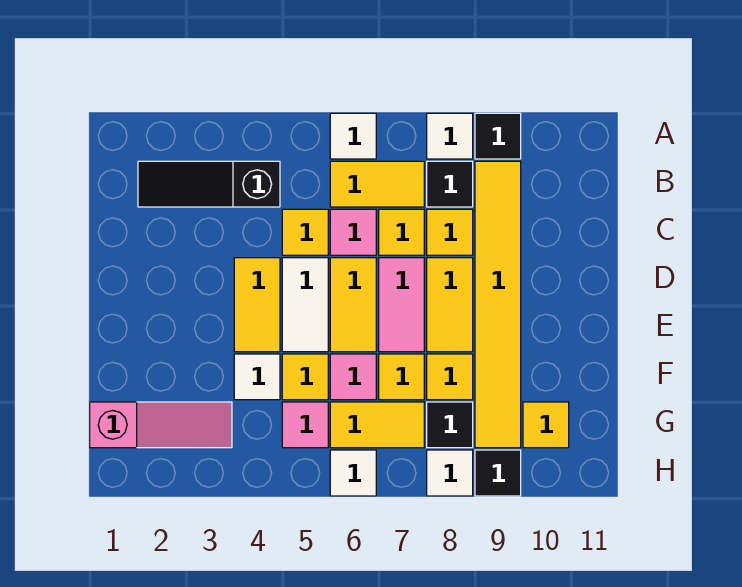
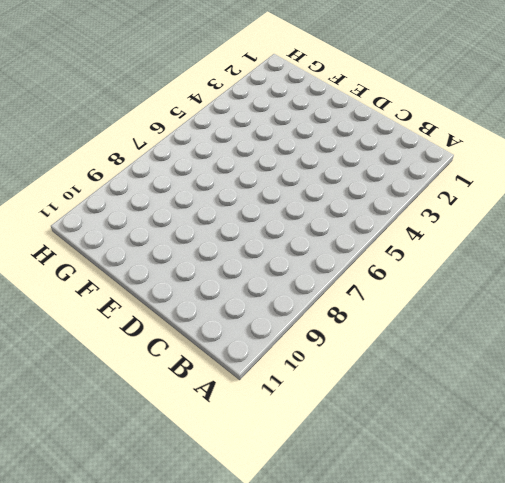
none -> white tile A6 level 1
none -> white tile A8 level 1
none -> black tile A9 level 1

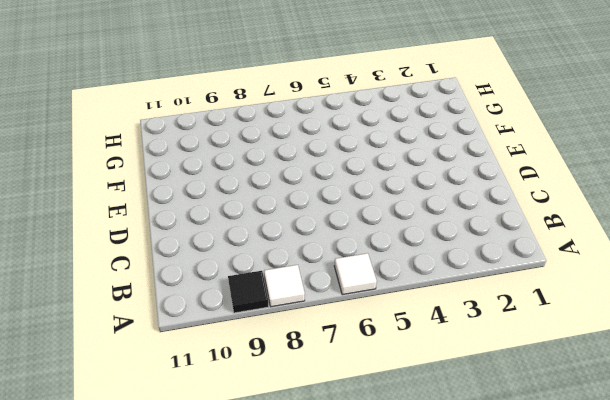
none -> black slope B2:B4 level 1 top 4
none -> yellow tile B6:B7 level 1
none -> black tile B8 level 1

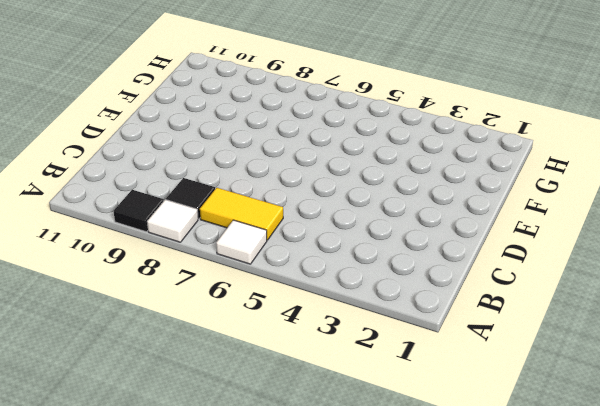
none -> black slope B2:B4 level 1 top 4
none -> yellow tile B9:G9 level 1
none -> yellow tile C5 level 1

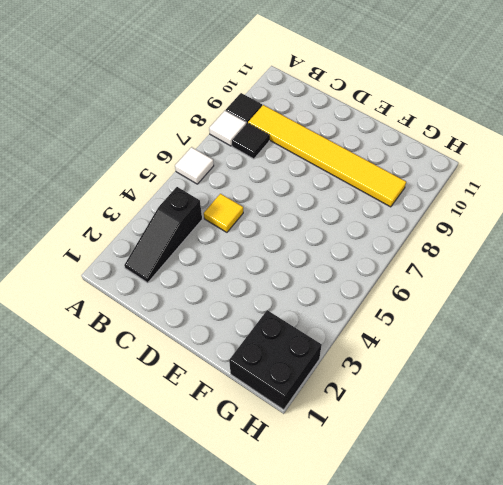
black brick G1:H2 level 1 -> pink slope G1:G3 level 1 top 1
none -> yellow tile B6:B7 level 1
none -> pink tile C6 level 1
none -> yellow tile C7 level 1

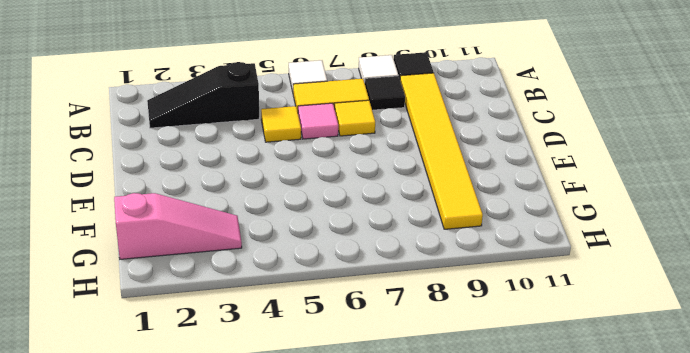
none -> yellow tile C8 level 1
none -> yellow tile D4:E4 level 1
none -> white tile D5:E5 level 1

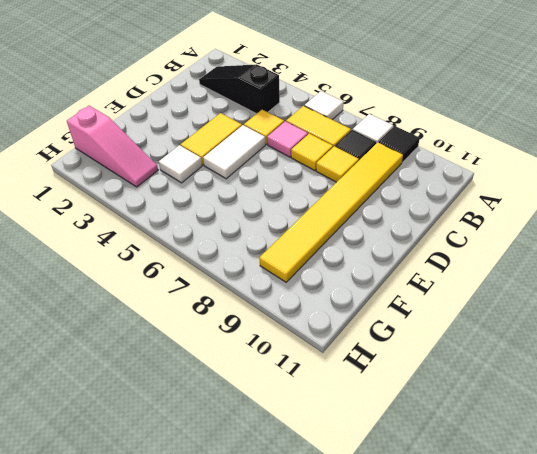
none -> yellow tile D6:E6 level 1
none -> pink tile D7:E7 level 1
none -> yellow tile D8:E8 level 1

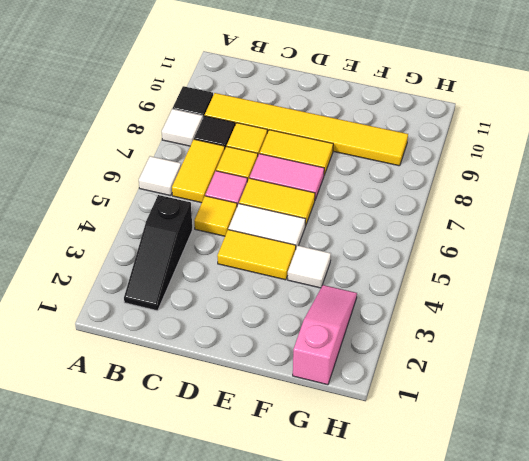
none -> yellow tile F5 level 1
none -> pink tile F6 level 1
none -> yellow tile F7 level 1

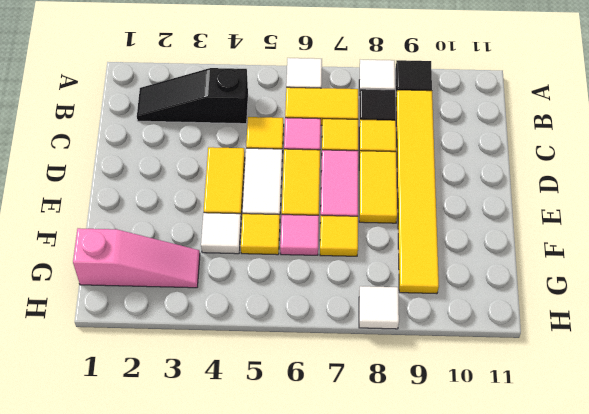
none -> yellow tile F8 level 1
none -> pink tile G5 level 1
none -> yellow tile G6:G7 level 1

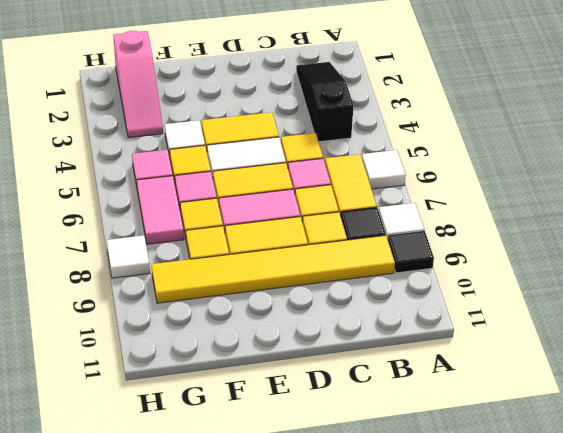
pink tile G6:G7 level 1 -> yellow tile G6:G7 level 1
none -> black tile G8 level 1
none -> yellow tile G10 level 1
none -> white tile H6 level 1

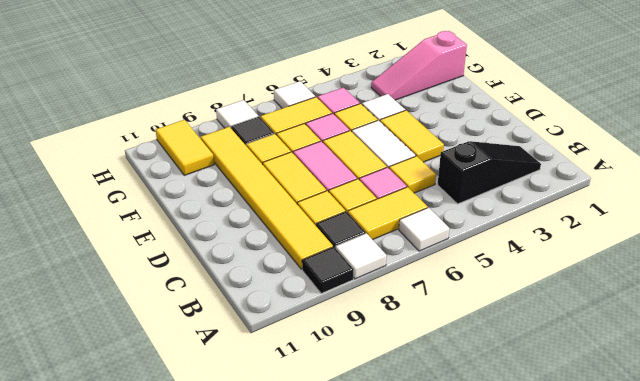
yellow tile G10:H10 level 1 -> yellow tile G10 level 1
none -> black tile H9 level 1

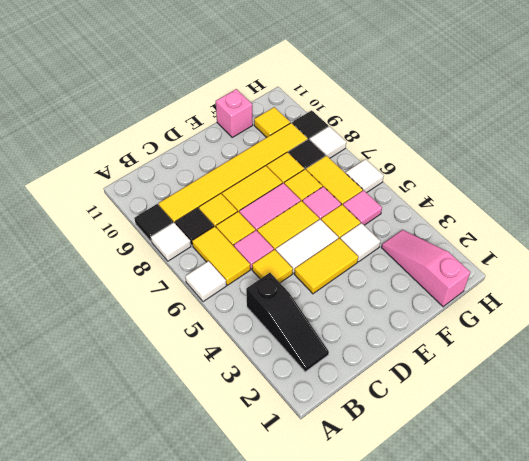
pink brick F11 level 1 -> none

